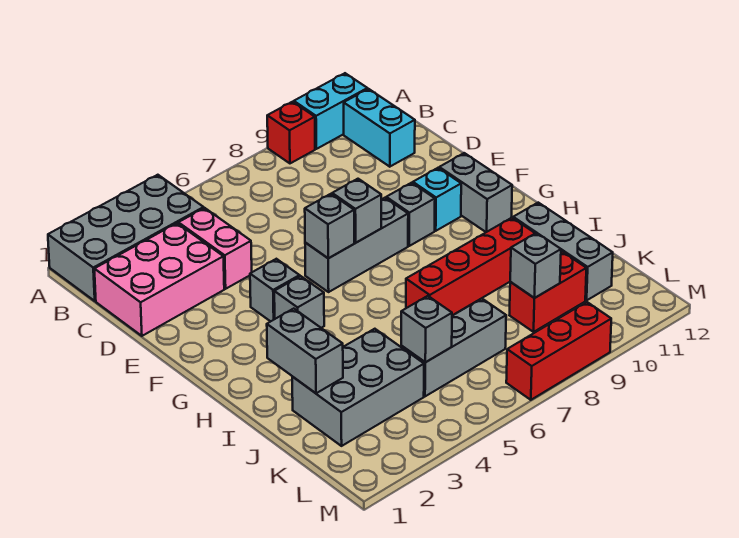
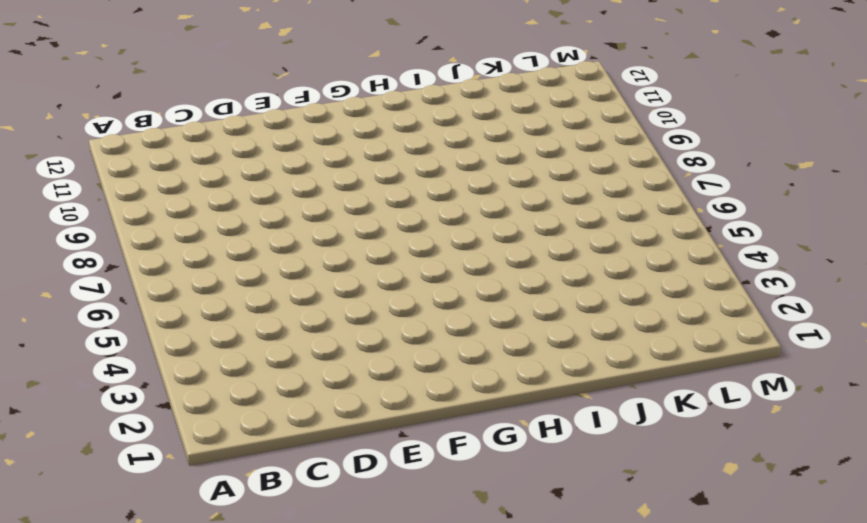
none -> grey brick A1:B4 level 1
none -> red brick A9 level 1
none -> cyan brick A10:A11 level 1

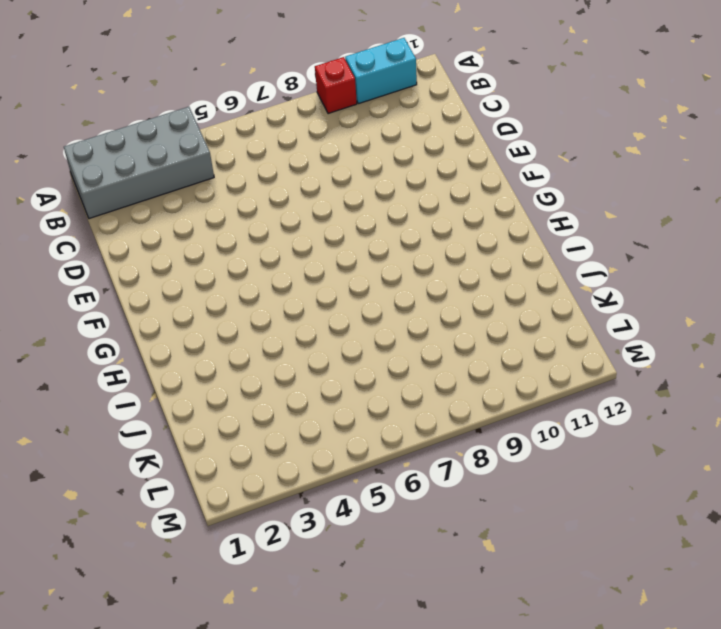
none -> cyan brick B11:C11 level 1
none -> pink brick C1:D3 level 1
none -> pink brick C4:D4 level 1

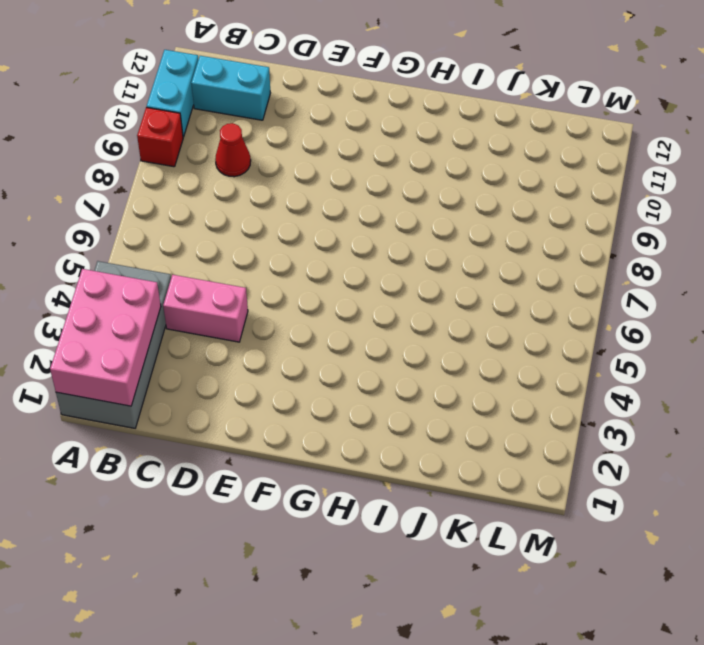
pink brick A1:B3 level 2 -> pink brick C1:D3 level 1
red cone C9 level 1 -> none
none -> grey brick F4 level 1
none -> grey brick F6:F8 level 1
none -> grey brick F9 level 1

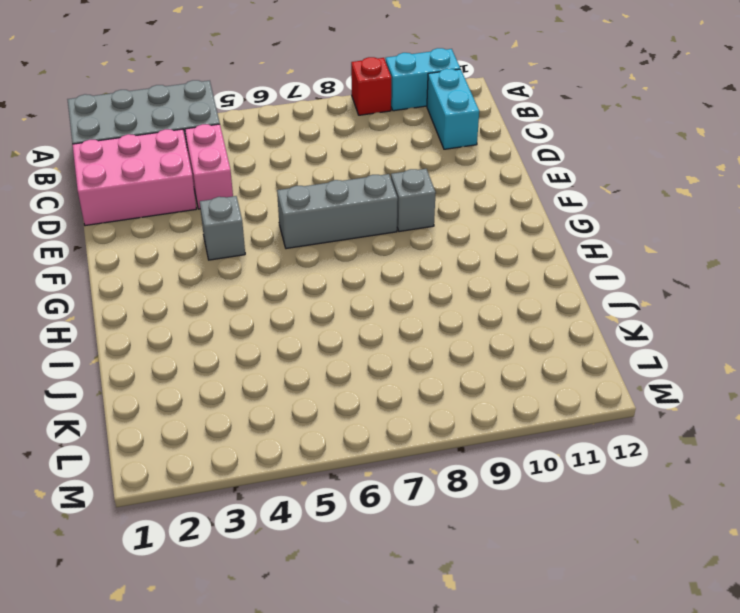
none -> cyan brick F10 level 1
none -> grey brick F11:G11 level 1
none -> grey brick G4 level 1

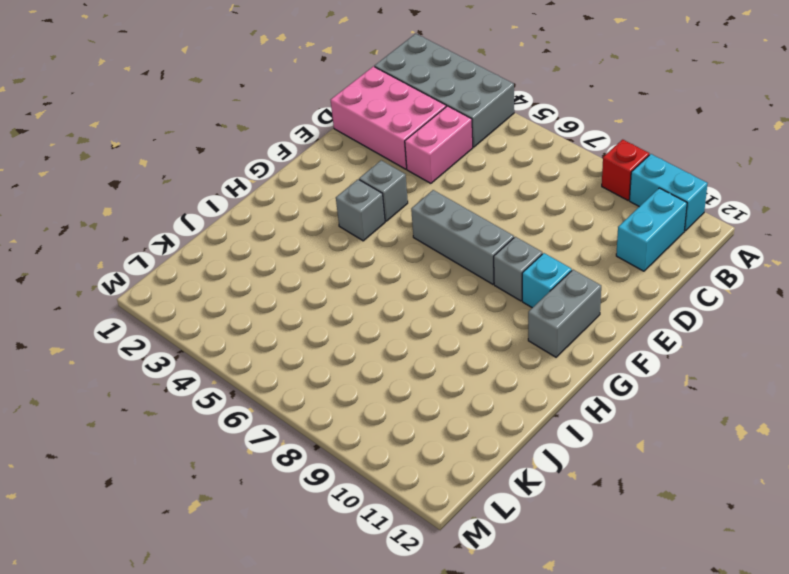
none -> red brick I7:I10 level 1
none -> grey brick I11:K11 level 1
none -> grey brick J2:K4 level 1

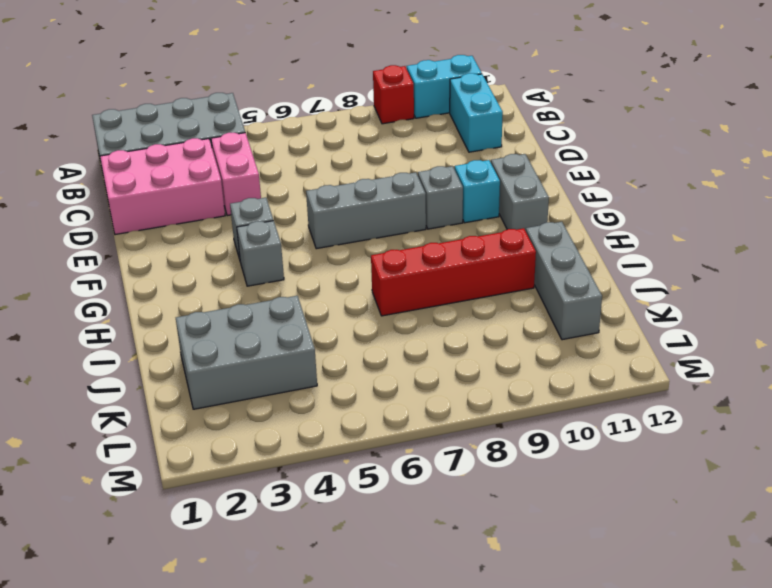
none -> grey brick K5:K7 level 1
none -> red brick K9:K10 level 1
none -> red brick M7:M9 level 1

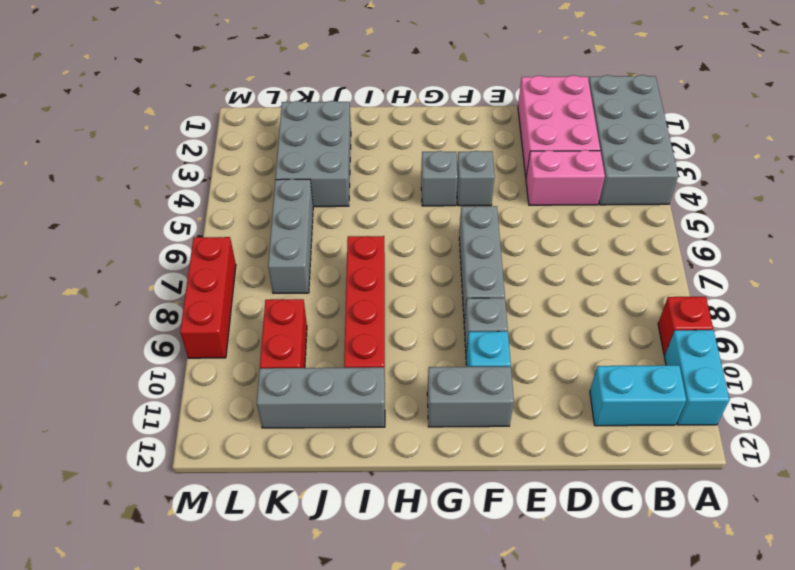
none -> grey brick F6 level 2
none -> grey brick F7 level 2
none -> grey brick I2:J2 level 2

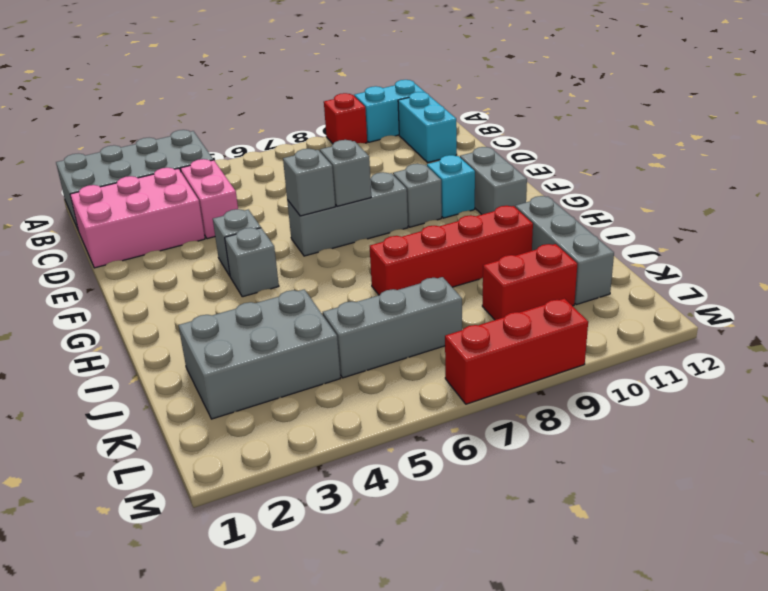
none -> grey brick I2:J2 level 2
none -> grey brick K5 level 2
none -> grey brick K9 level 2

